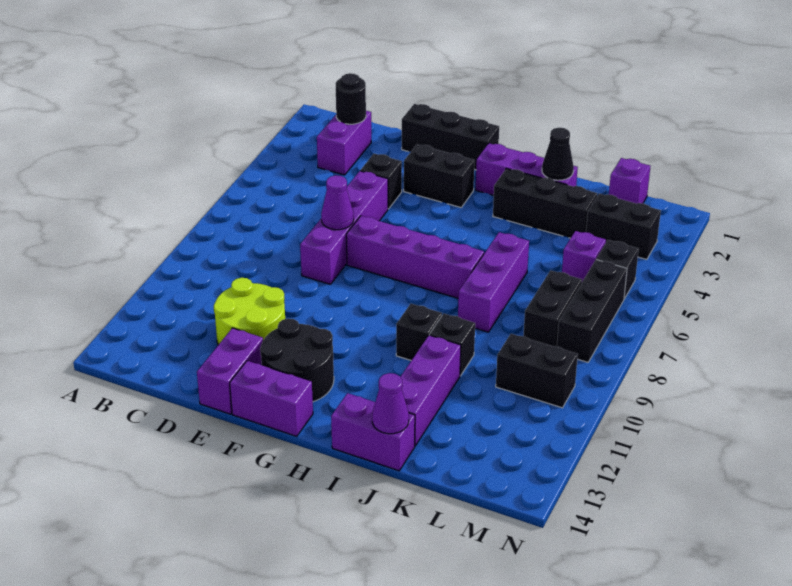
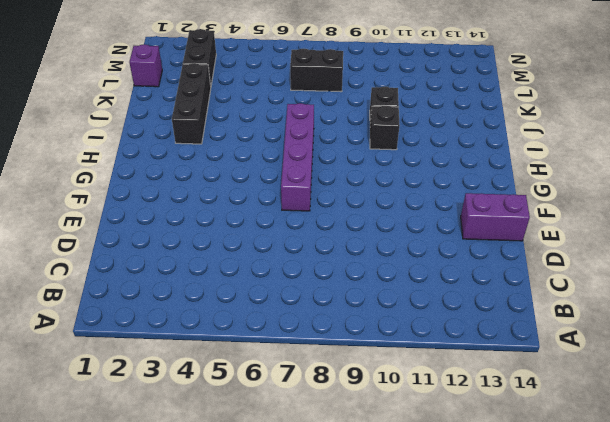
none -> purple brick C2:C3 level 1
none -> lime round brick D11:E12 level 1
none -> black brick E1:G1 level 1

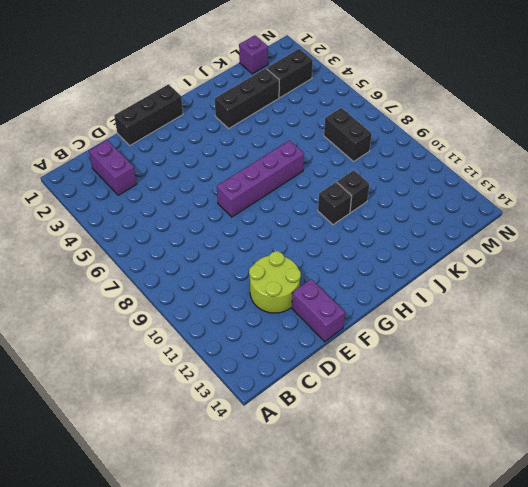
none -> black brick E4 level 1
none -> purple brick E5:E8 level 1
none -> black brick F3:G3 level 1

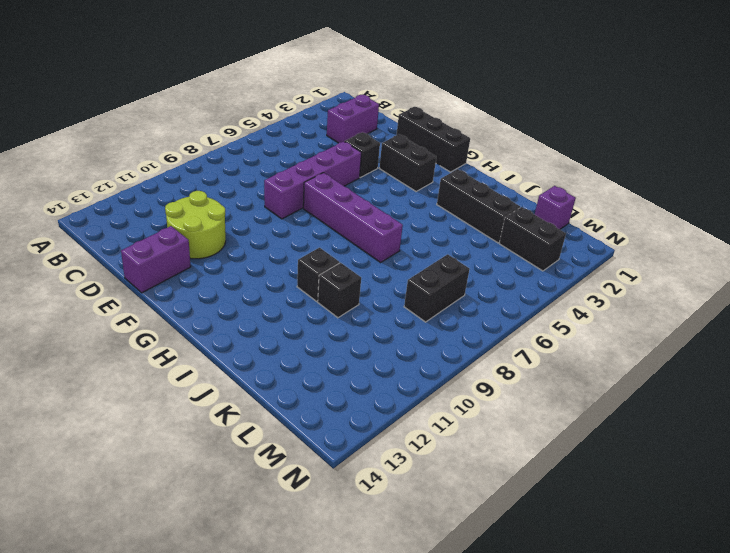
none -> black round brick F12:G13 level 1
none -> purple brick F14:G14 level 1
none -> purple brick H2:J2 level 1

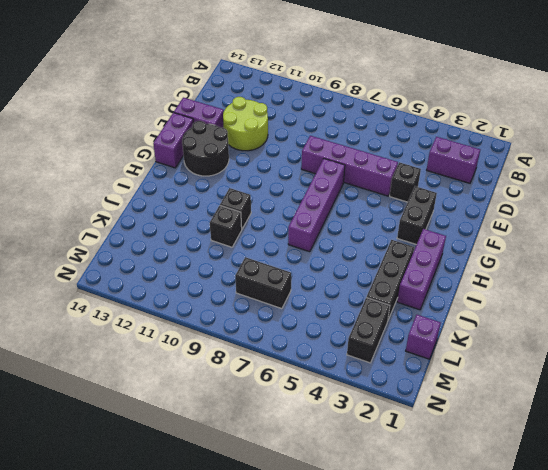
none -> black brick E1:G1 level 1
none -> purple brick I14:J14 level 1
none -> purple brick J6:J8 level 1

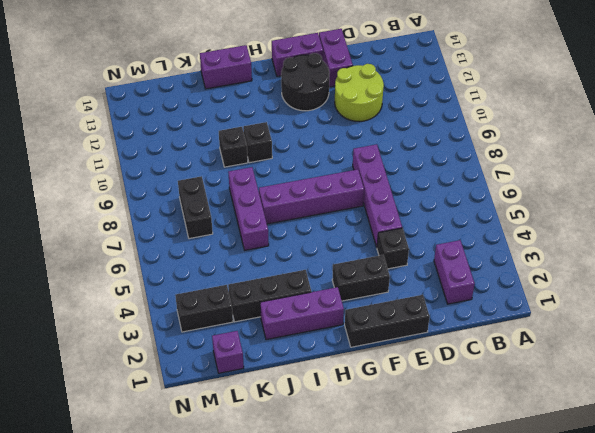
none -> purple brick J11:J13 level 1
none -> purple brick L5 level 1
none -> black brick L10:M10 level 1

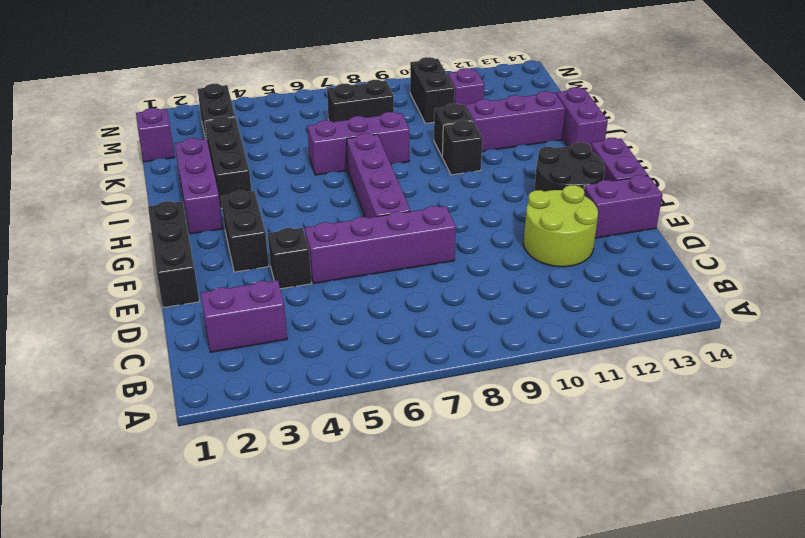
purple brick L11 level 1 -> purple brick L5 level 1
none -> black brick M5 level 1
none -> black brick M6:M8 level 1
none -> black round brick C2 level 2

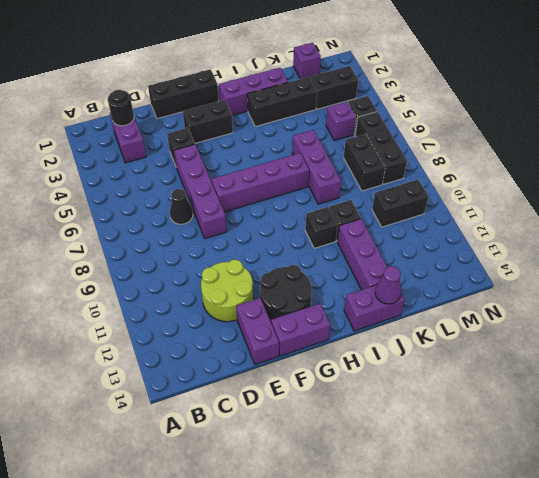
black cone D7 level 1 -> black cone J2 level 2
none -> purple cone E7 level 2

